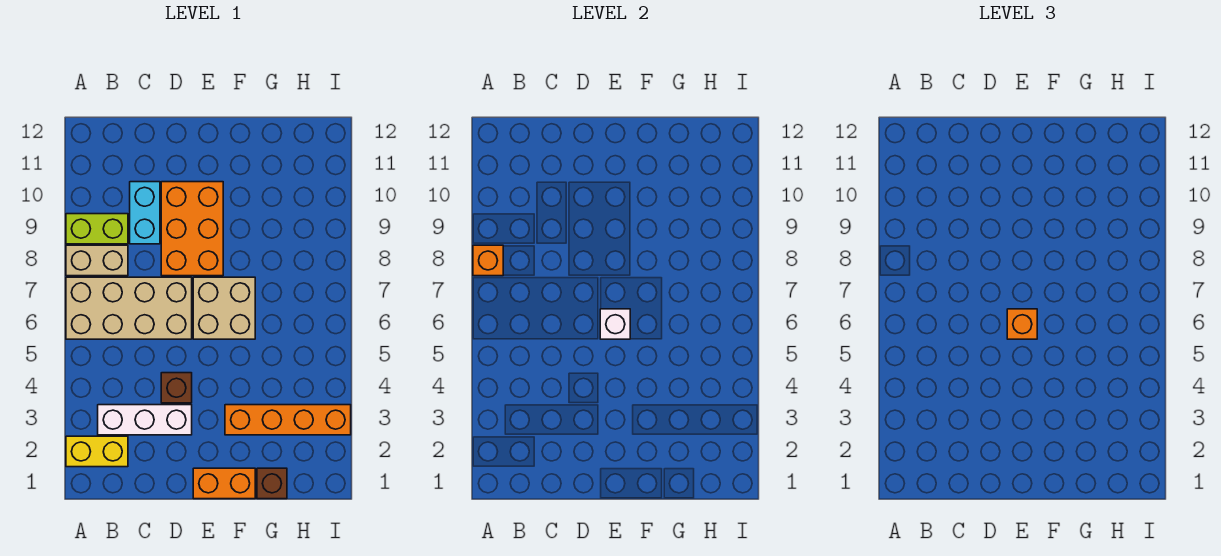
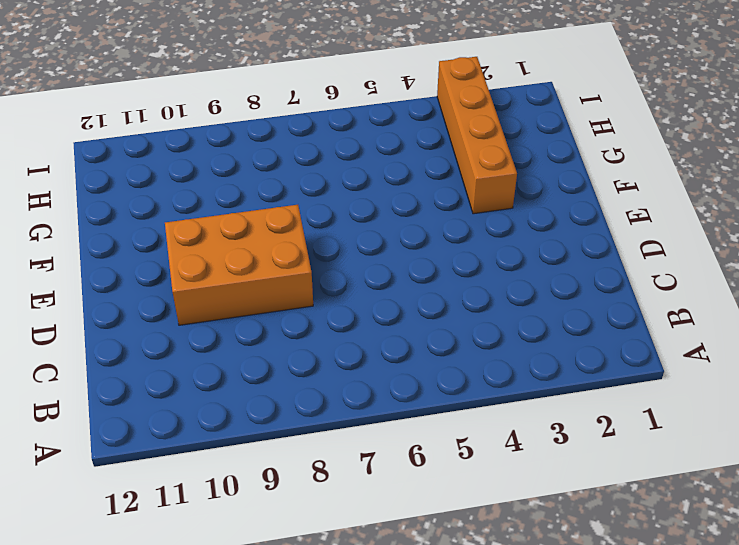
none -> yellow brick A2:B2 level 1
none -> tan brick A6:D7 level 1
none -> tan brick A8:B8 level 1

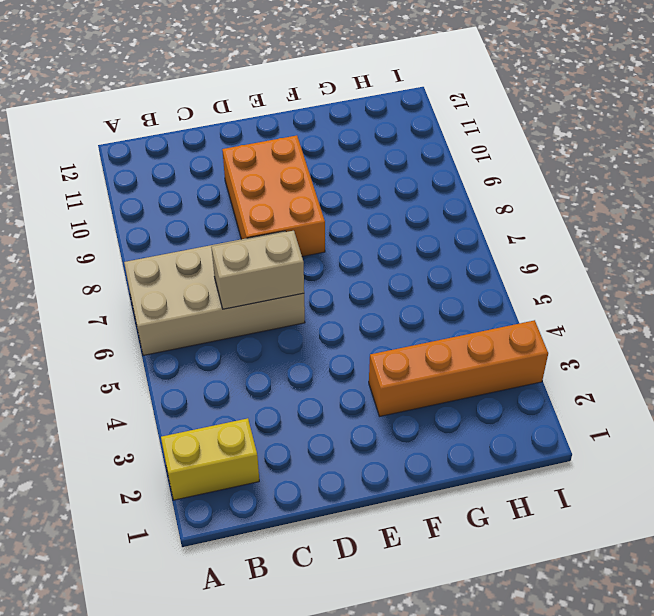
tan brick C6:D6 level 2 -> tan brick A8:B8 level 1
none -> lime brick A9:B9 level 1
none -> white brick B3:D3 level 1
none -> cyan brick C9:C10 level 1

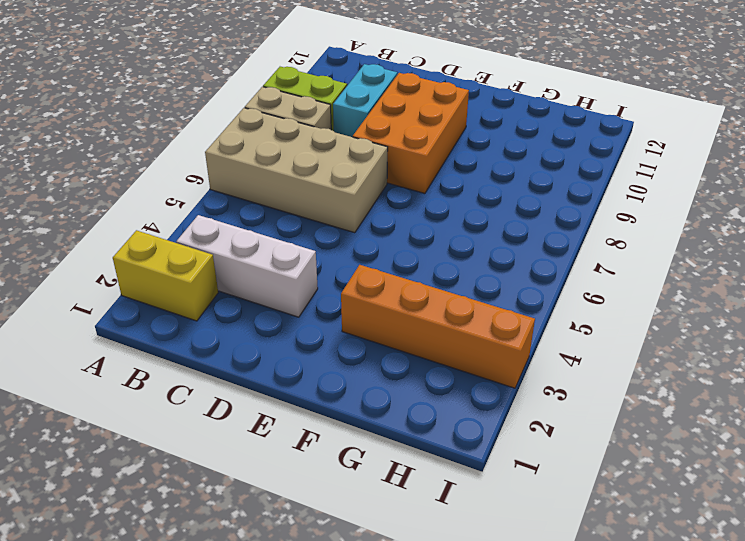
none -> brown brick D4 level 1
none -> orange brick E1:F1 level 1
none -> tan brick E6:F7 level 1

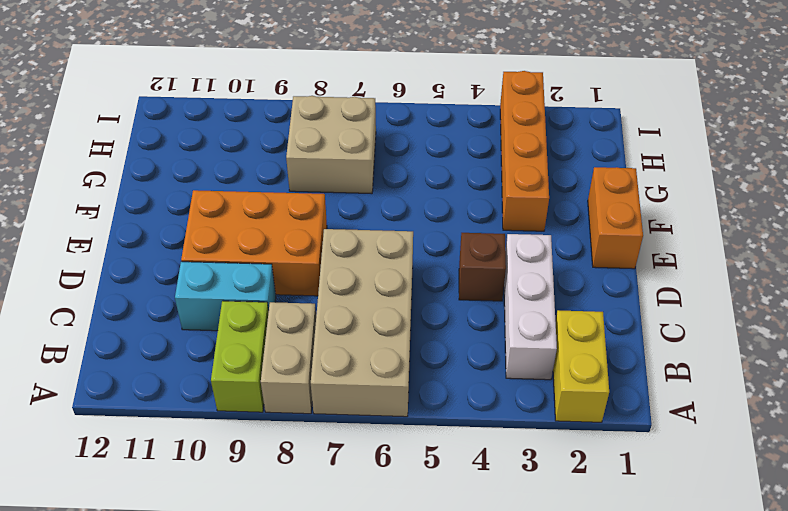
tan brick G7:H8 level 1 -> tan brick E6:F7 level 1
none -> brown brick G1 level 1
none -> orange brick A8 level 2
none -> white brick E6 level 2

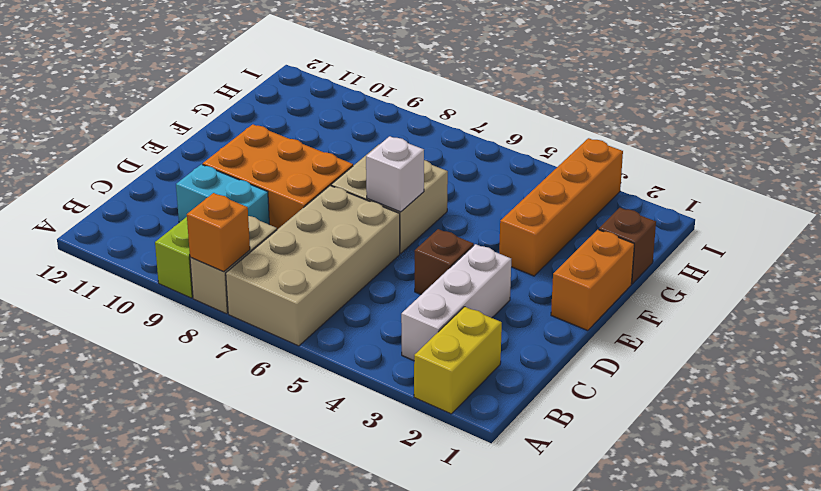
none -> orange brick E6 level 3

